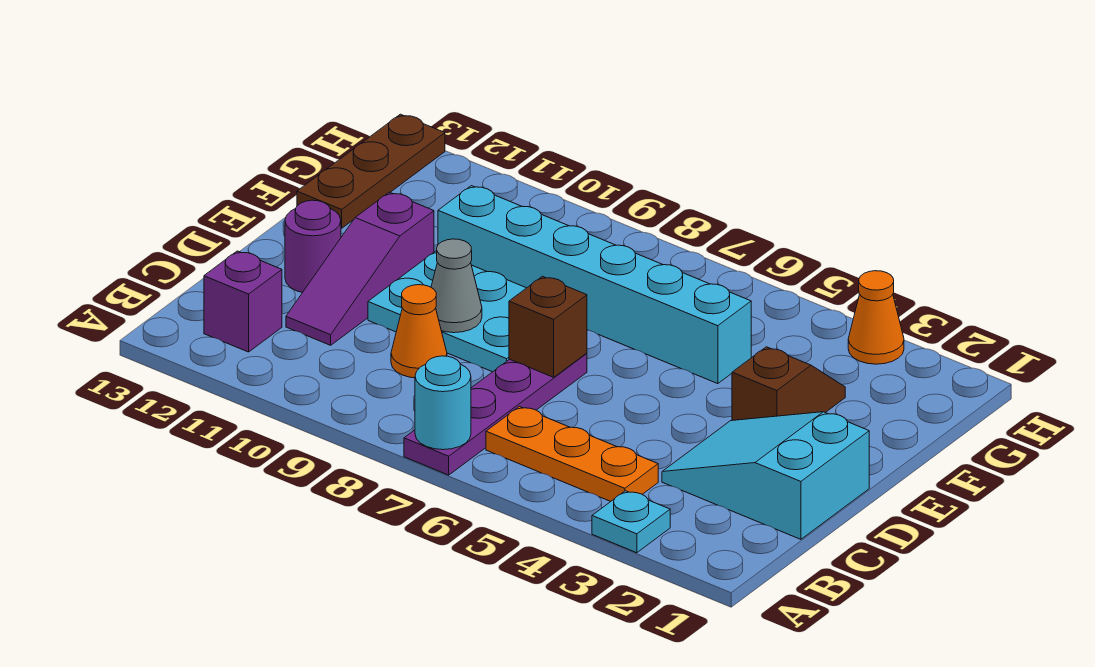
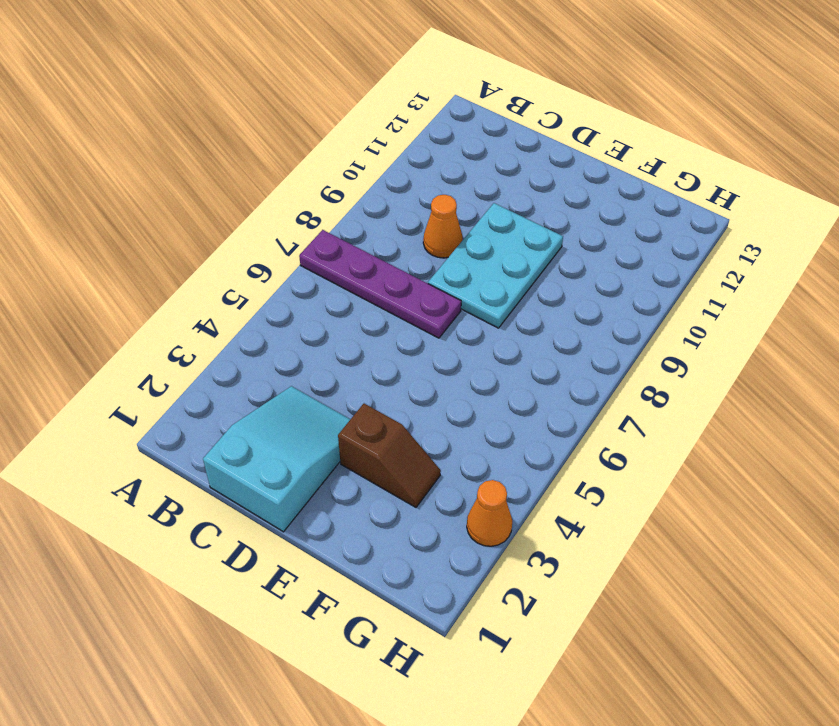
none -> cyan plate A3 level 1
none -> orange plate B4:B6 level 1
none -> purple brick B12 level 1

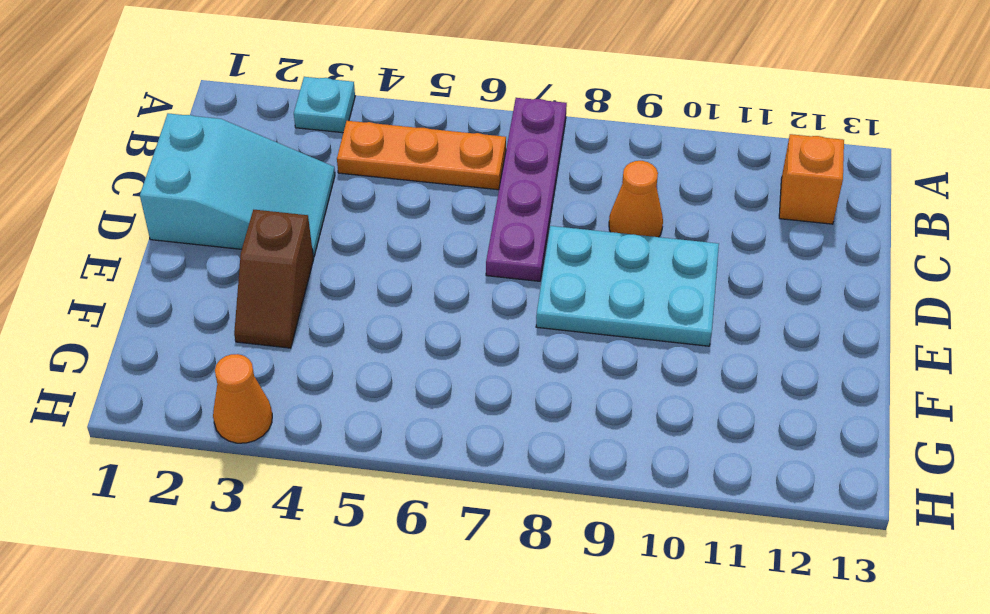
orange brick B12 level 1 -> purple brick B12 level 1
none -> purple slope C11:E11 level 1 top E
none -> purple round brick D12 level 1
none -> cyan brick F5:F10 level 1

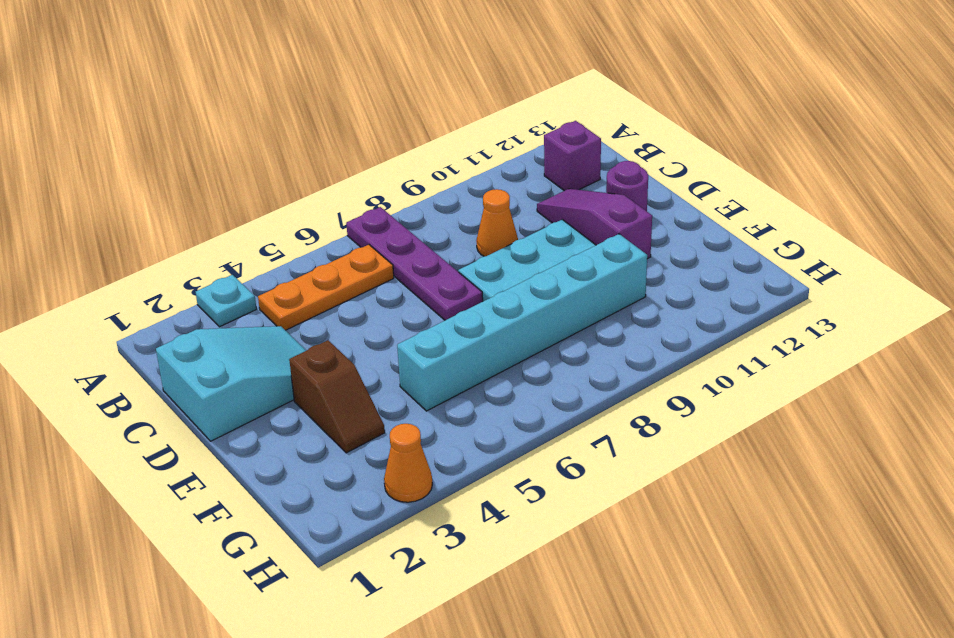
none -> brown plate F13:H13 level 1
none -> cyan round brick A7 level 2
none -> brown brick D7 level 2

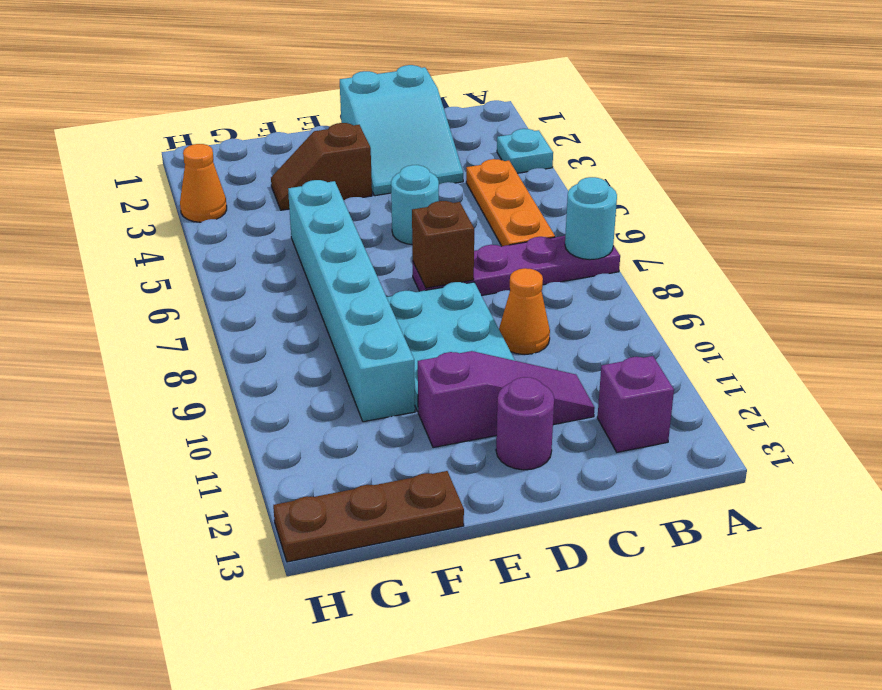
cyan round brick D5 level 1 -> none
none -> grey cone D9 level 2

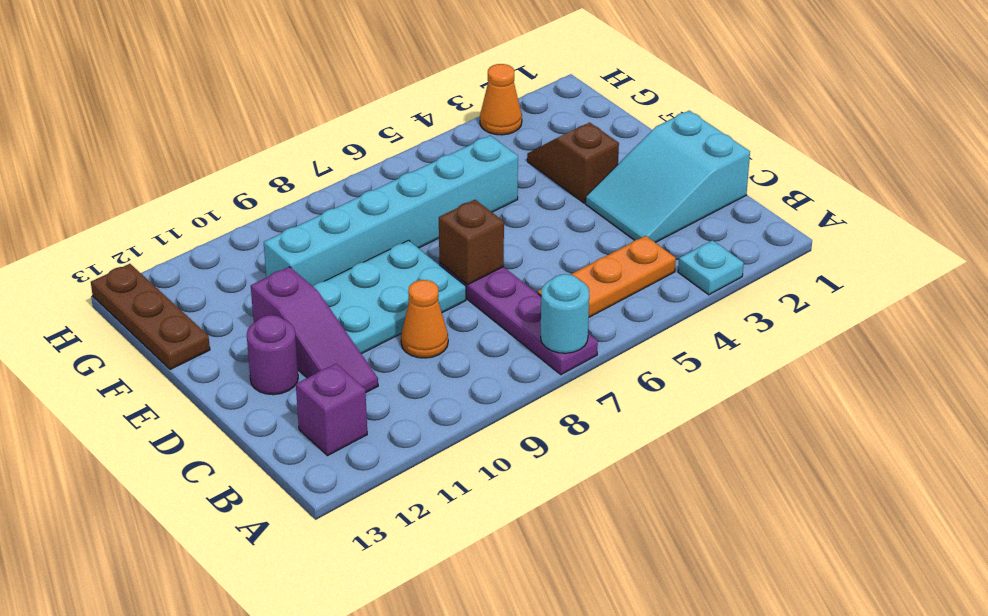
none -> grey cone D9 level 2

